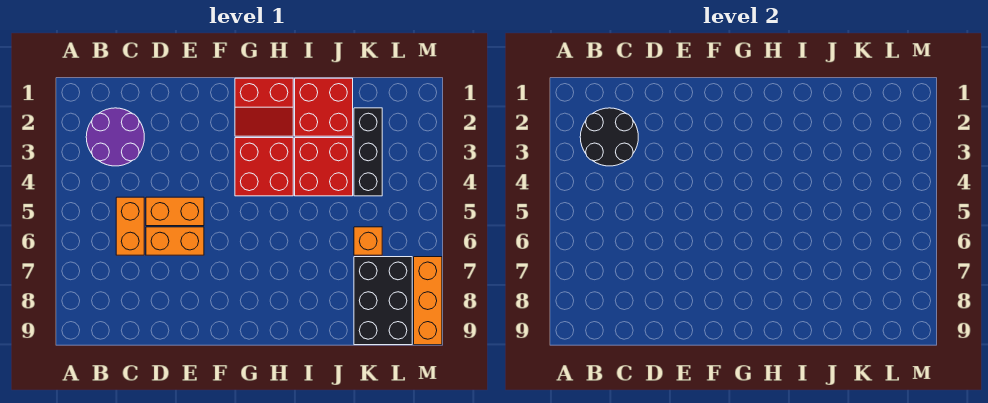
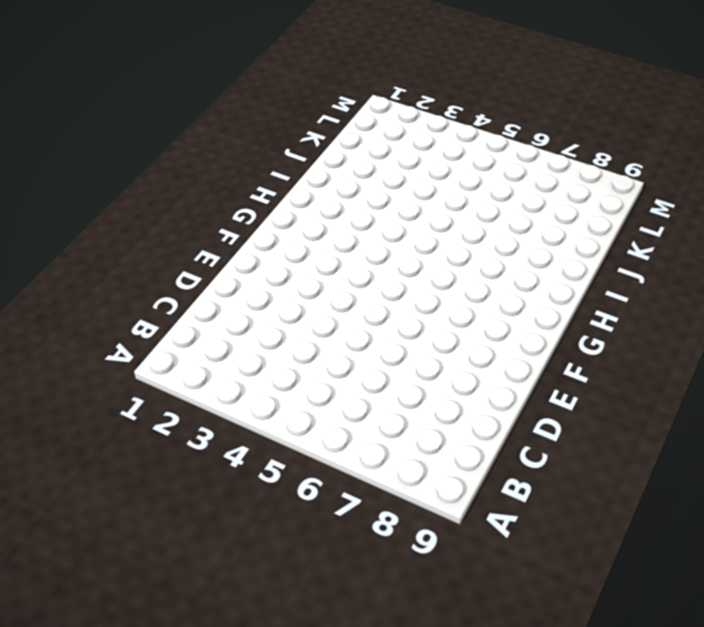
none -> purple round brick B2:C3 level 1
none -> orange brick C5:C6 level 1
none -> orange brick D5:E5 level 1

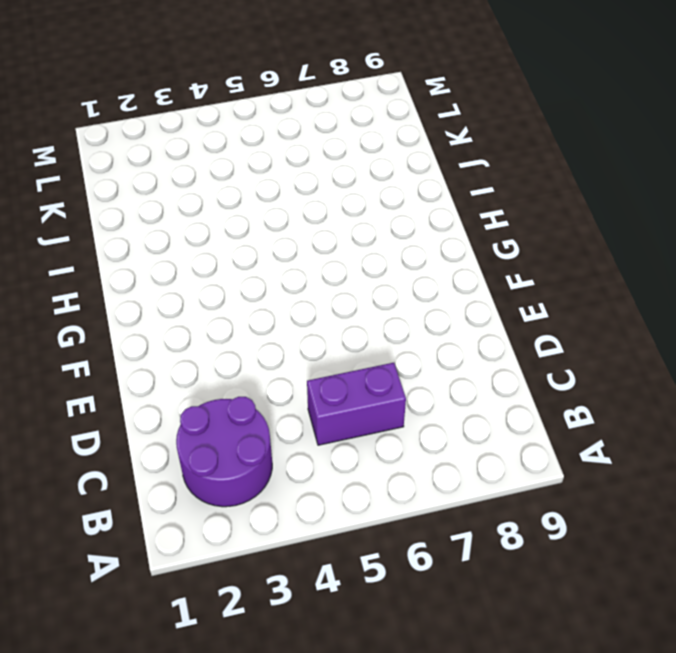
purple brick C5:C6 level 1 -> orange brick C5:C6 level 1
none -> orange brick D5:E5 level 1
none -> orange brick D6:E6 level 1
none -> red slope G1:H2 level 1 top 1

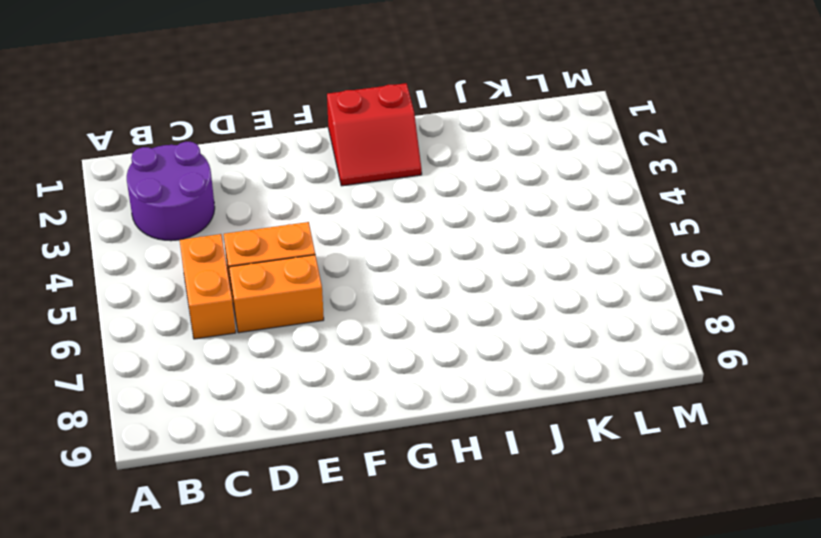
none -> red brick G3:H4 level 1
none -> red brick I1:J2 level 1
none -> red brick I3:J4 level 1

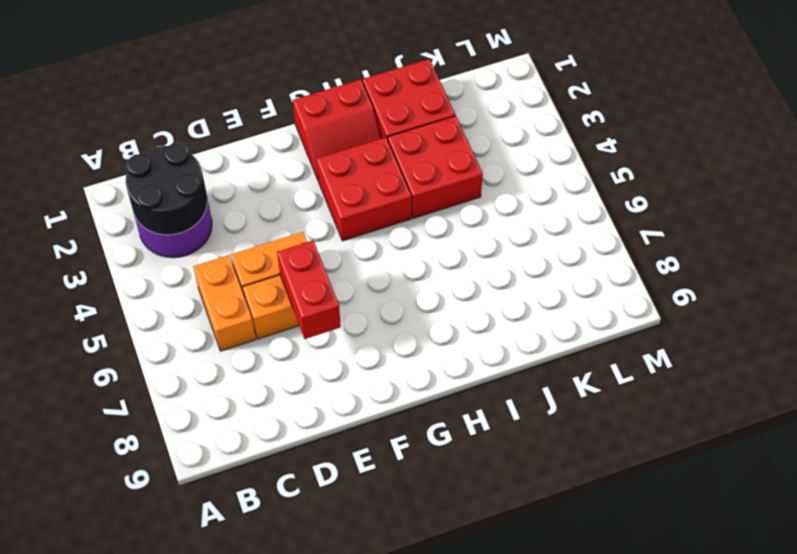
red brick E6:E7 level 2 -> none
none -> black brick K2:K4 level 1
none -> orange brick K6 level 1
none -> black brick K7:L9 level 1

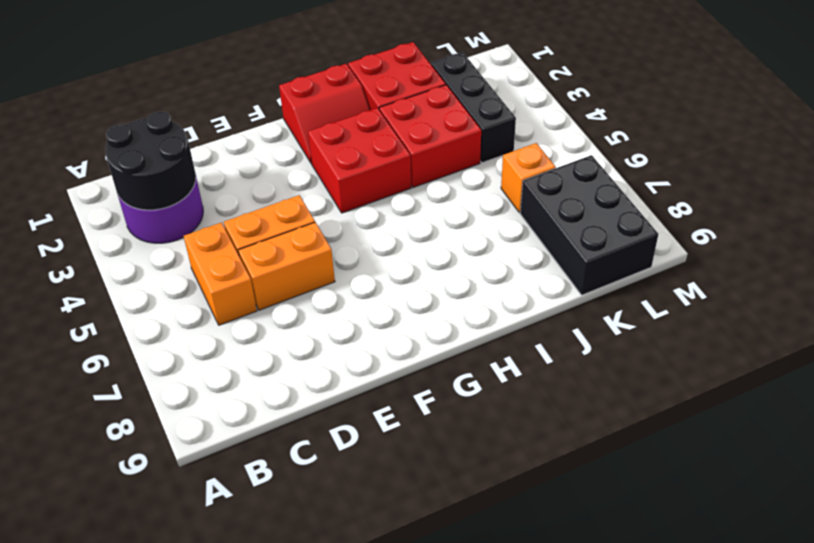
none -> orange brick M7:M9 level 1

